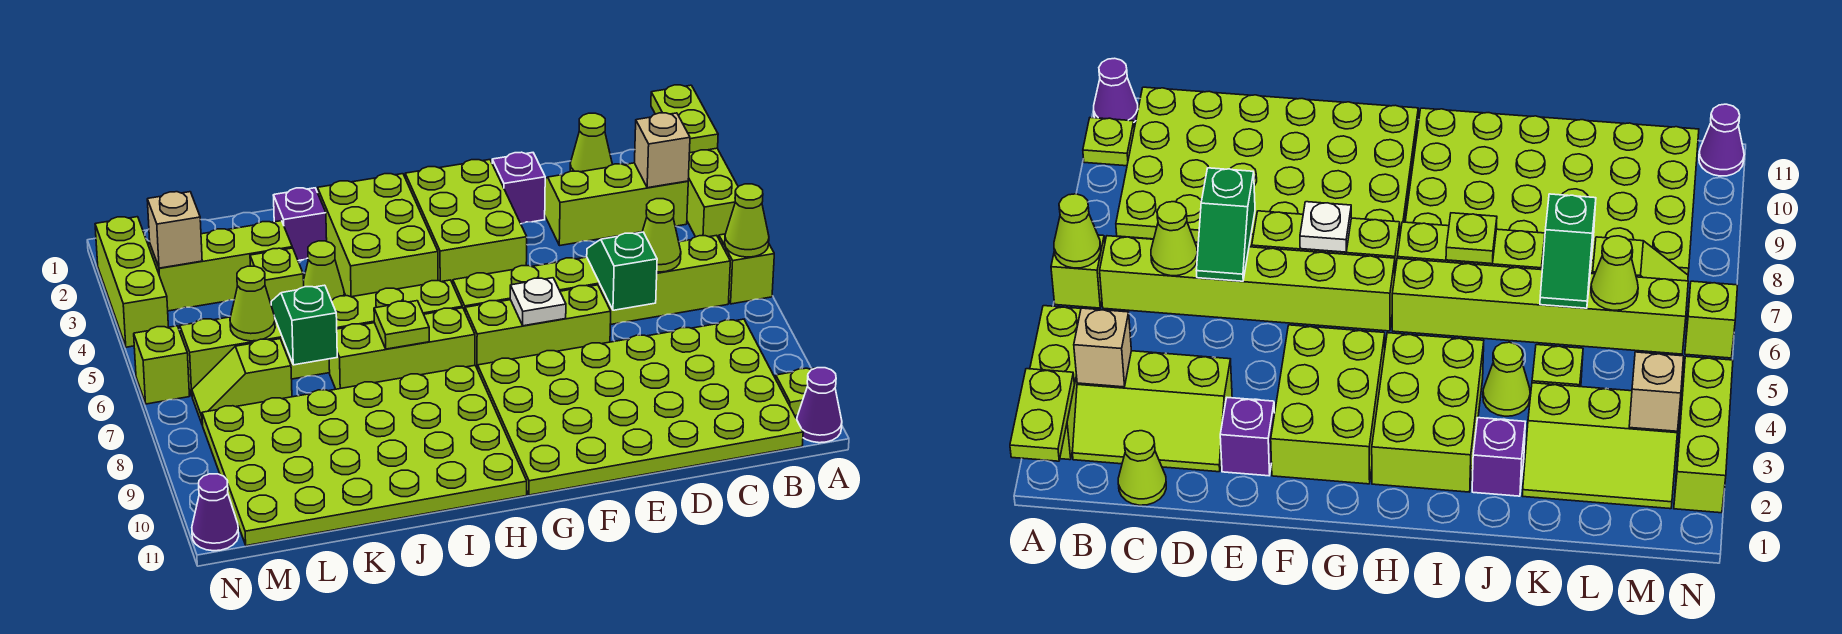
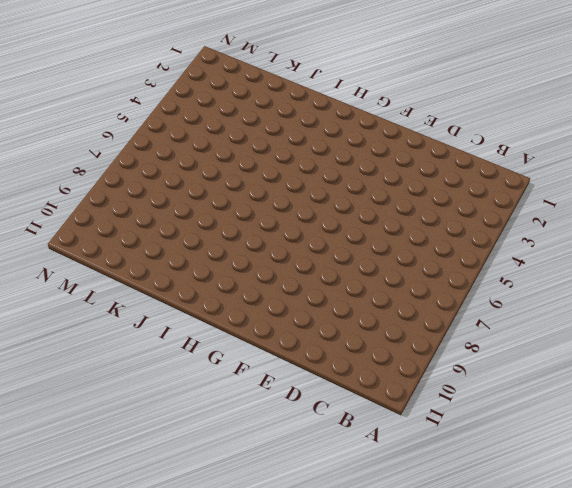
none -> lime brick A2:A4 level 1
none -> lime brick A6 level 1
none -> lime plate A10 level 1
none -> purple cone A11 level 1

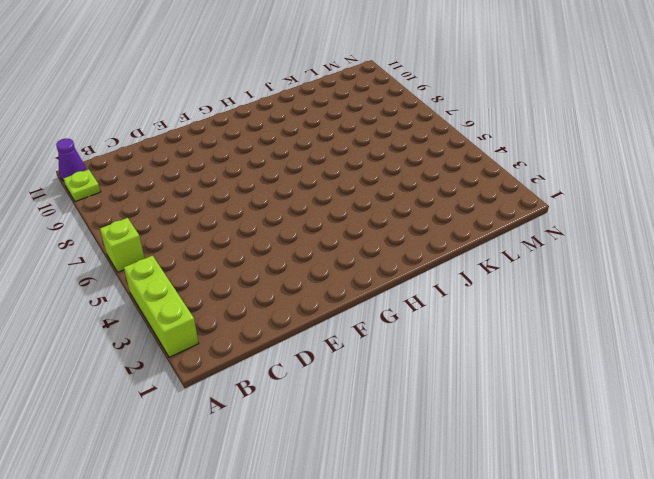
none -> lime slope B2:D3 level 1 top 3
none -> lime brick B6:G6 level 1
none -> lime plate B8:G11 level 1
none -> lime cone C1 level 1

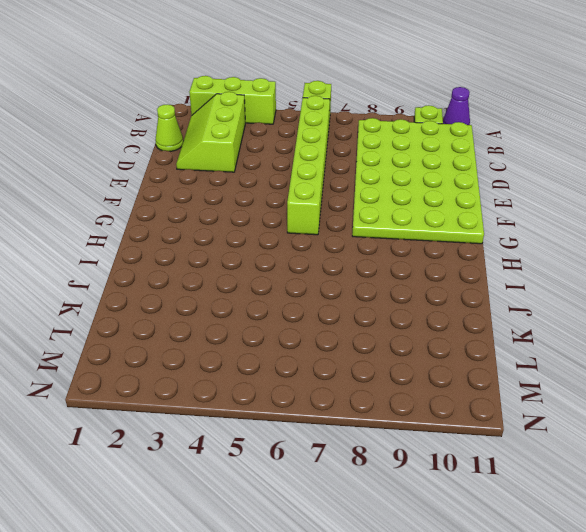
none -> purple brick E2 level 1
none -> lime brick E7:G7 level 1
none -> lime brick F2:G4 level 1
none -> lime brick H2:I4 level 1

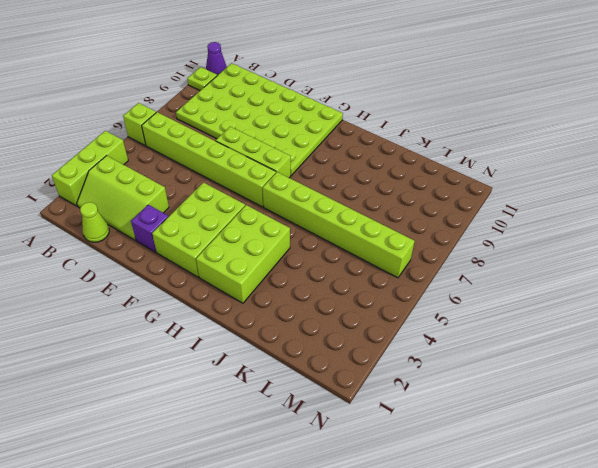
none -> lime brick H7:J7 level 1
none -> lime plate H8:M11 level 1
none -> purple brick J2 level 1
none -> lime cone J4 level 1

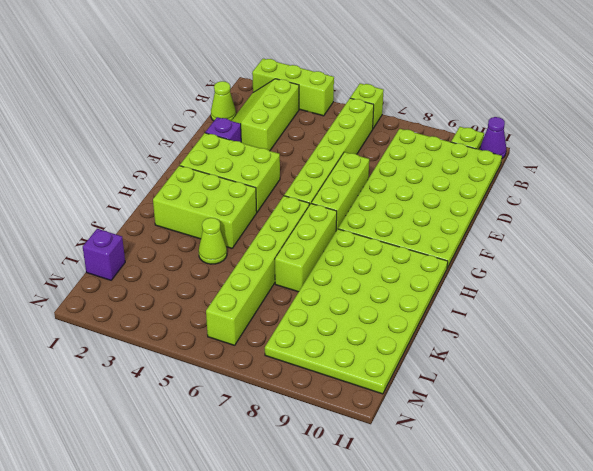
purple brick L1 level 1 -> purple brick J2 level 1
none -> lime slope K2:M3 level 1 top 3
none -> lime brick K4 level 1
none -> lime slope L7:M7 level 1 top L
none -> lime brick N2:N4 level 1

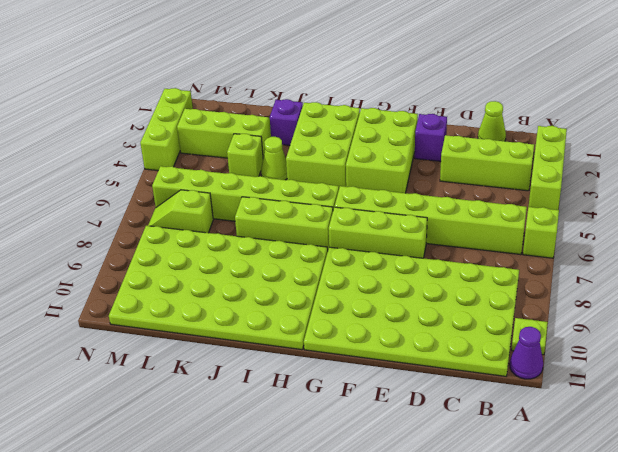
none -> lime brick N6 level 1
none -> purple cone N11 level 1
none -> lime plate A1:A2 level 2
none -> lime cone A6 level 2

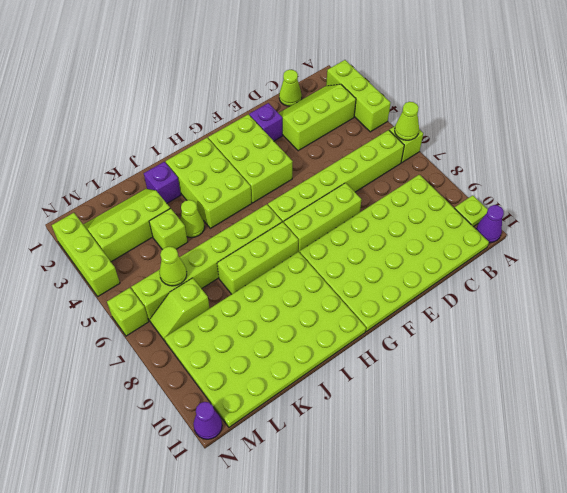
none -> lime plate A1:A2 level 2
none -> tan brick B3 level 2
none -> lime cone C6 level 2
none -> green slope D6:D7 level 2 top 7

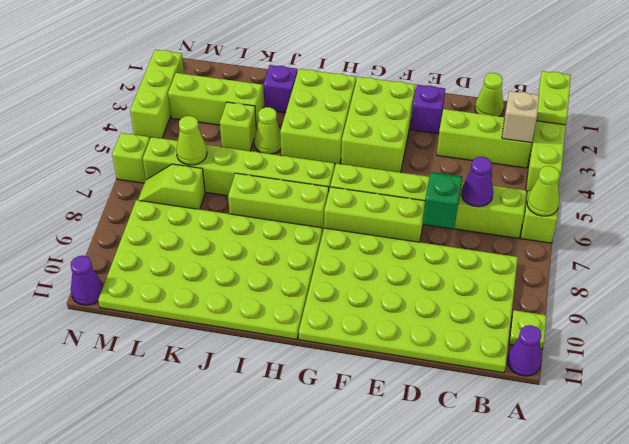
purple cone C6 level 2 -> lime cone C6 level 2
none -> white plate F7 level 2
none -> lime plate I7 level 2
none -> green slope K6:K7 level 2 top 7
none -> tan brick M3 level 2

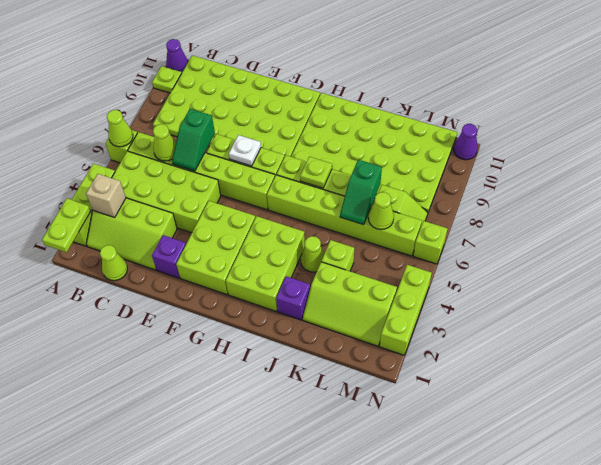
lime brick B4:E5 level 1 -> none
none -> tan brick M3 level 2

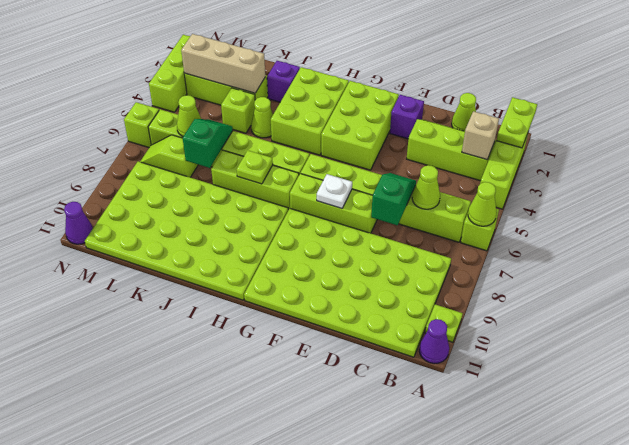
tan brick K3:M3 level 2 -> tan brick M3 level 2

